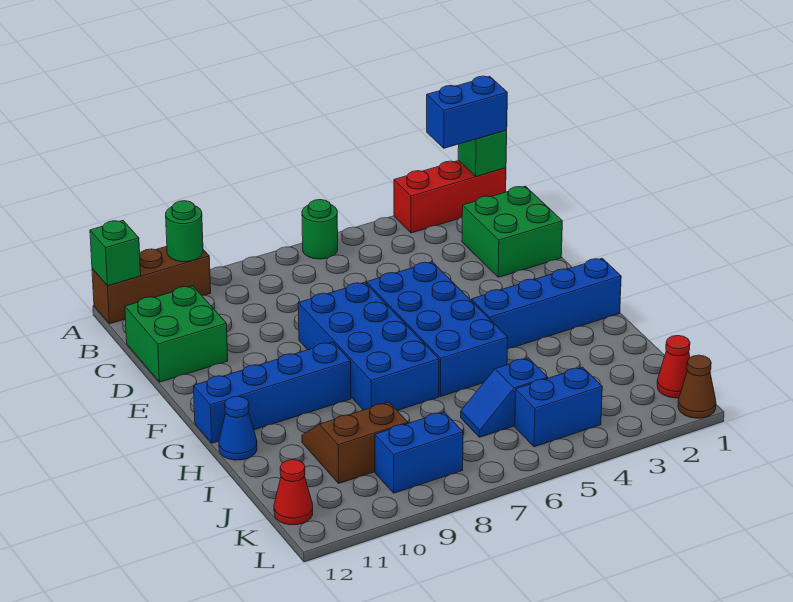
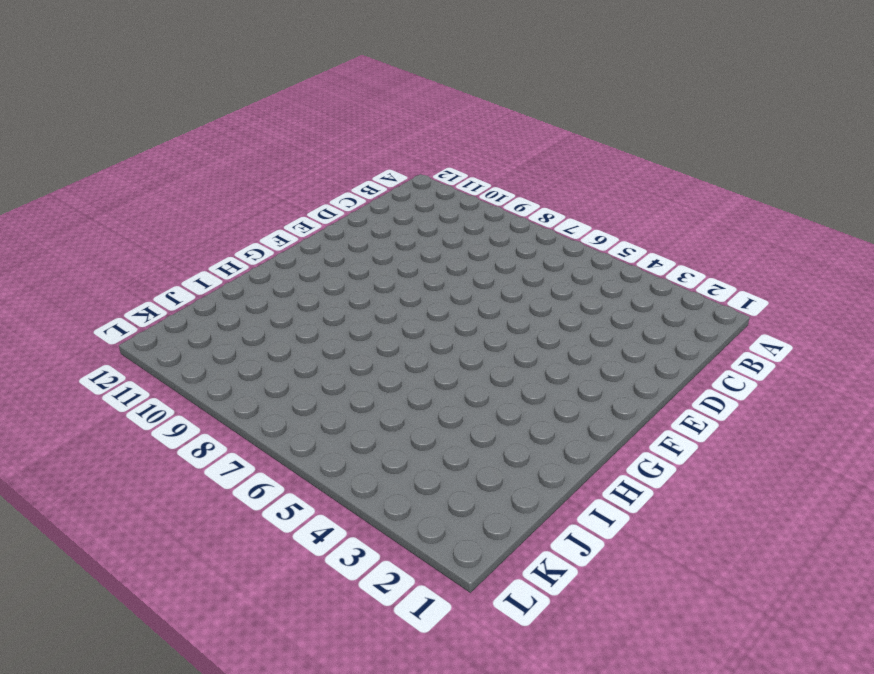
none -> red brick A1:A3 level 1
none -> green round brick A6 level 1
none -> brown brick A10:A12 level 1

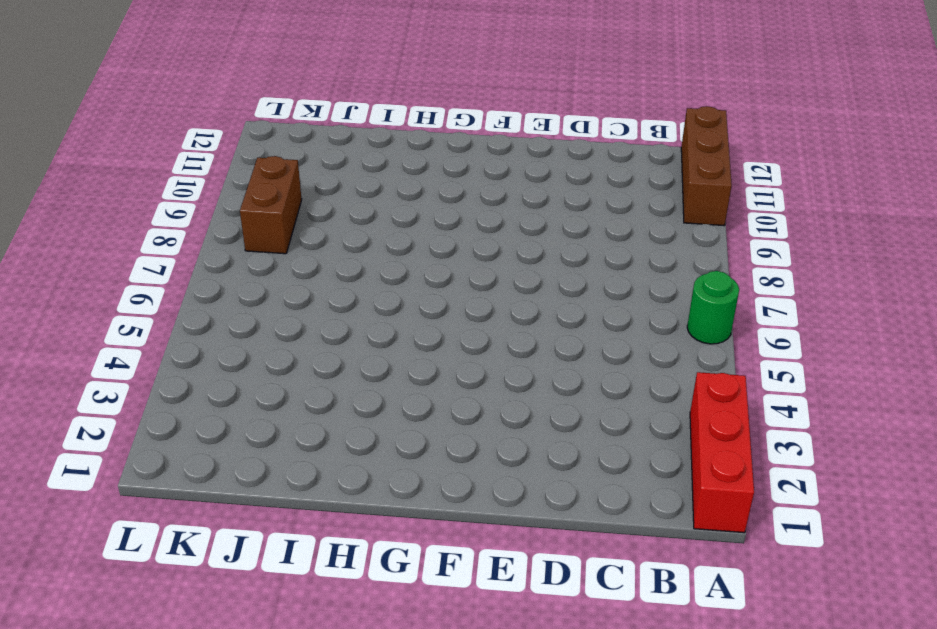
brown brick K8:K9 level 1 -> blue brick K8:K9 level 1
none -> green brick C1:D2 level 1
none -> green brick C11:D12 level 1
none -> blue brick E5:H6 level 1

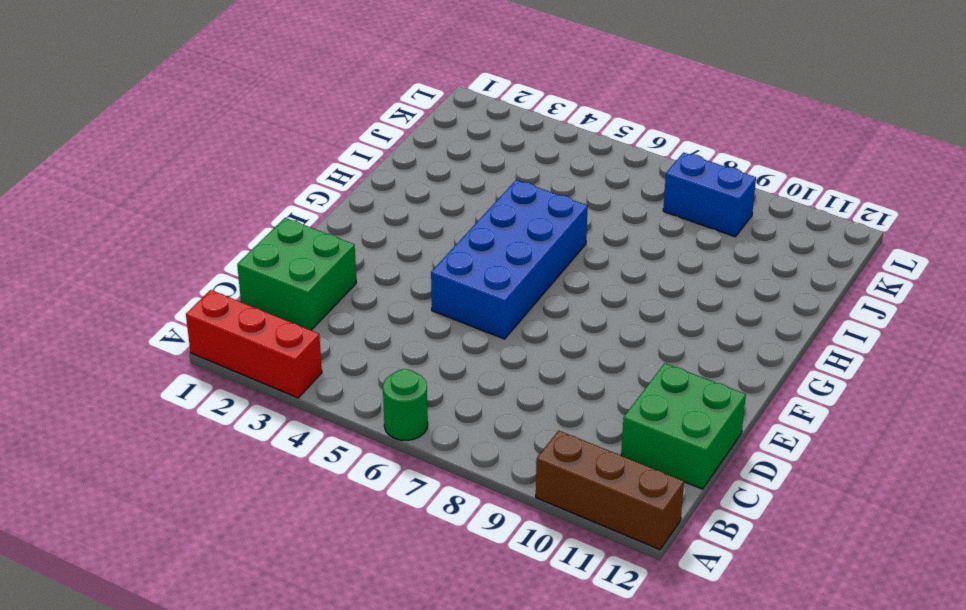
none -> blue brick E7:H8 level 1
none -> blue brick G1:G4 level 1
none -> blue brick G9:G12 level 1

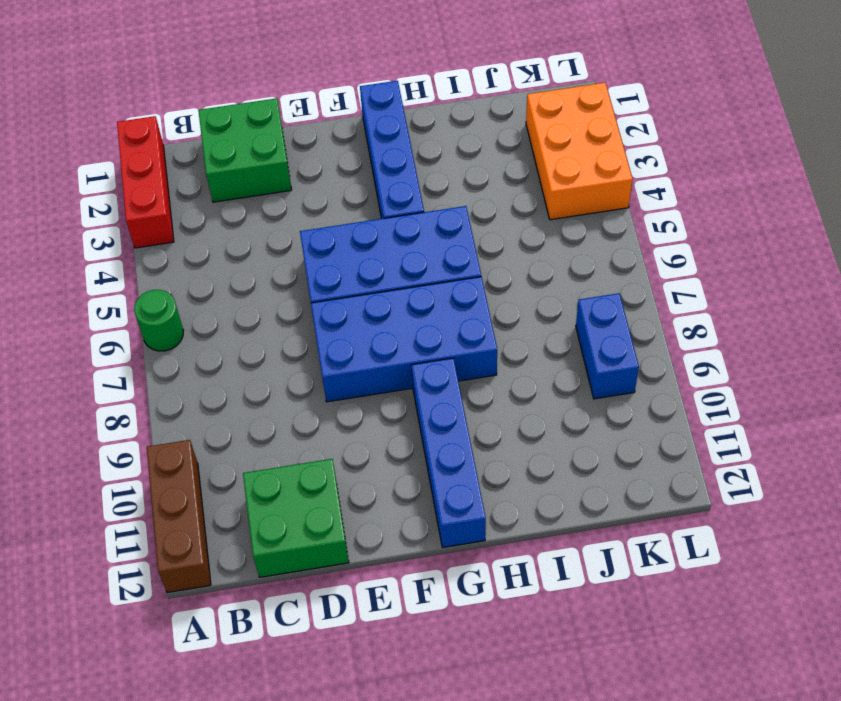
orange brick K2:L4 level 1 -> blue brick K4:K5 level 1
none -> blue cone H12 level 1
none -> brown slope I9:J10 level 1 top J
none -> blue slope J5:J6 level 1 top 5

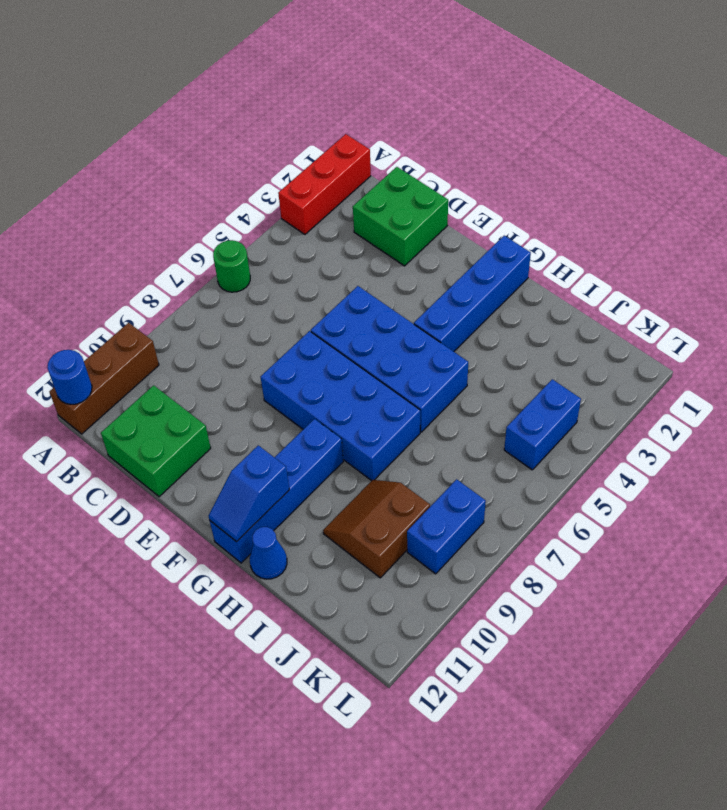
blue round brick A12 level 2 -> green brick A12 level 2
blue slope G11:G12 level 2 top 11 -> blue slope J5:J6 level 1 top 5
none -> red cone K1 level 1
none -> red cone K12 level 1
none -> brown cone L1 level 1

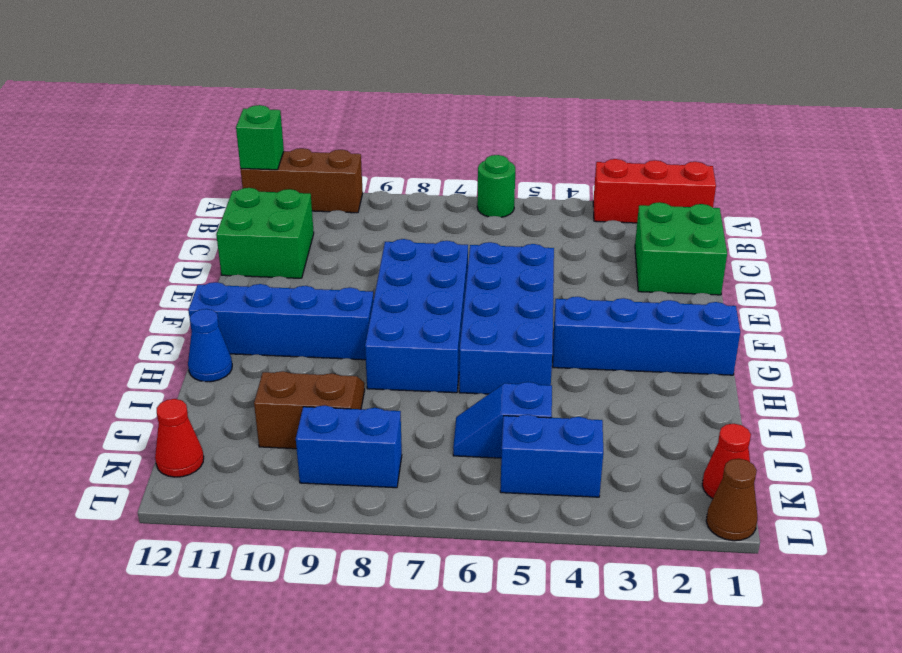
none -> green brick A1 level 2
none -> green round brick A10 level 2
none -> blue brick A1:A2 level 3

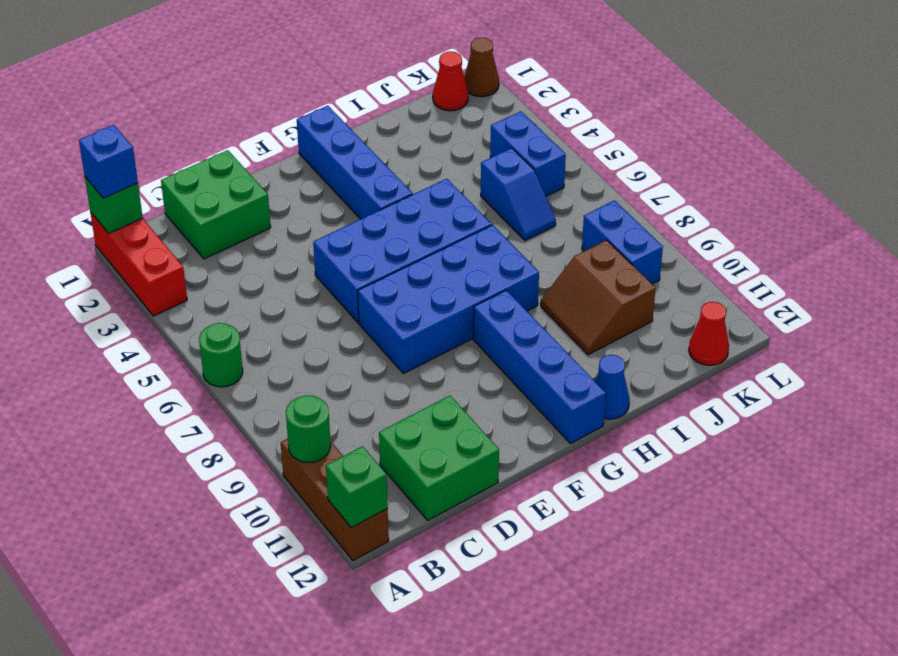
blue brick A1 level 3 -> blue brick A1:A2 level 3

